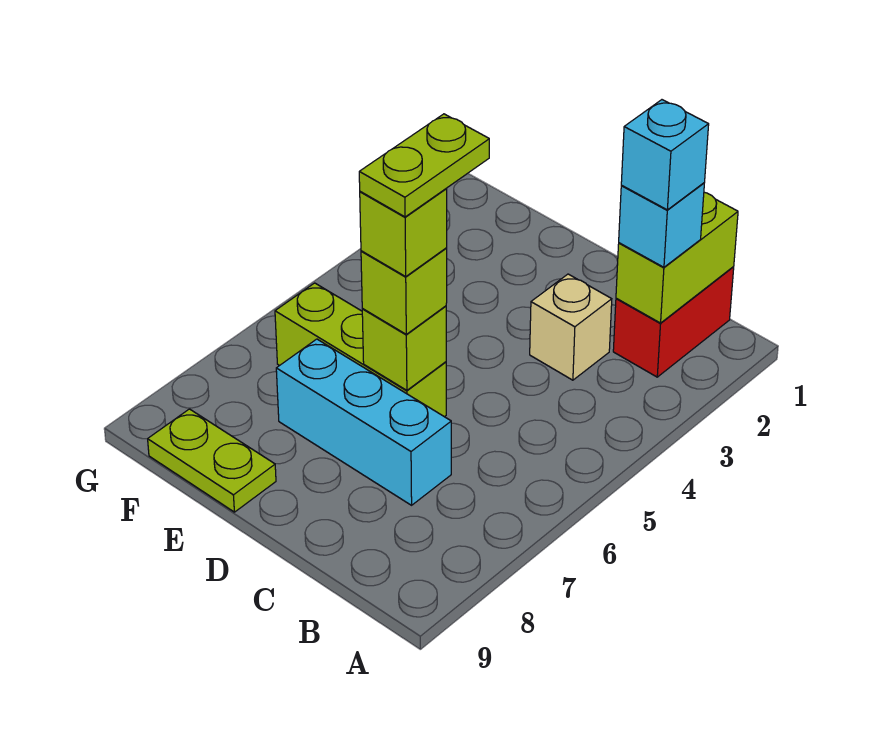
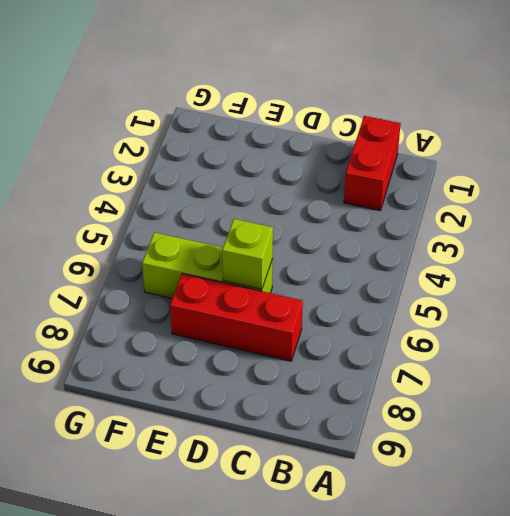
red brick C7:E7 level 1 -> cyan brick C7:E7 level 1
none -> tan brick C3 level 1
none -> lime plate E9:F9 level 1
none -> lime brick B1:B2 level 2

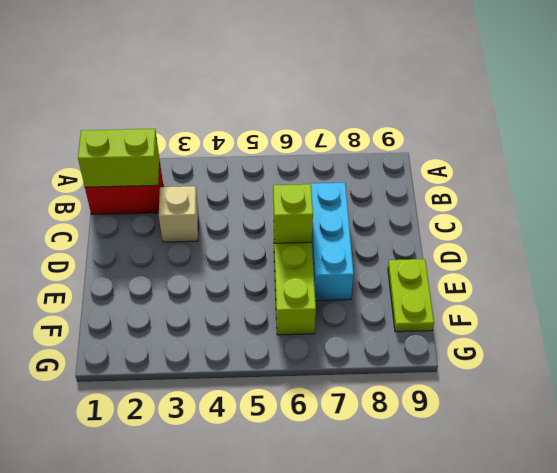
none -> cyan brick B2 level 3
none -> lime brick D6 level 3
none -> cyan brick B2 level 4

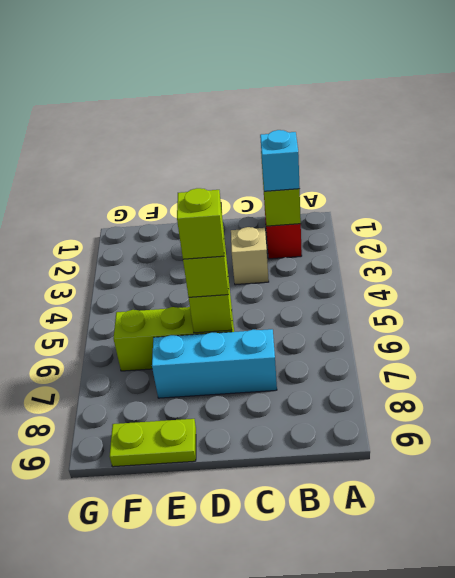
none -> cyan brick B2 level 4
none -> lime plate D5:D6 level 5

